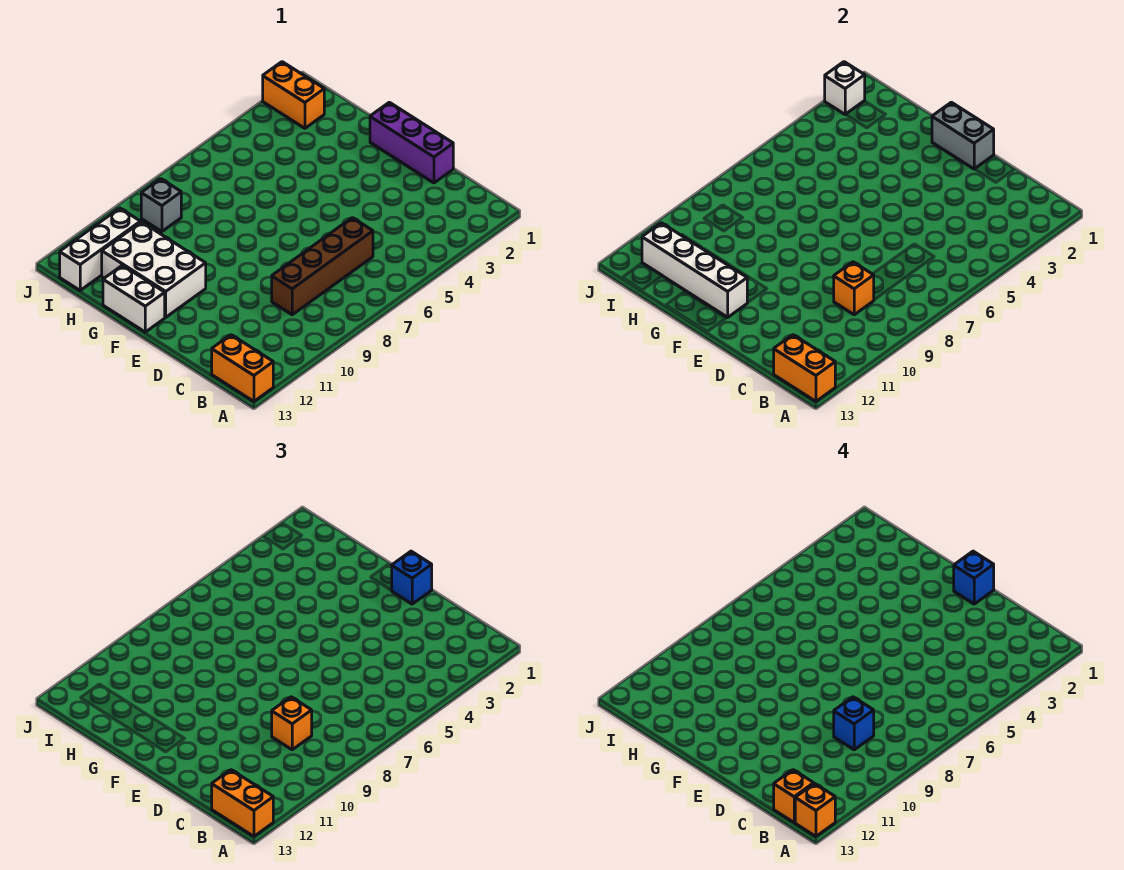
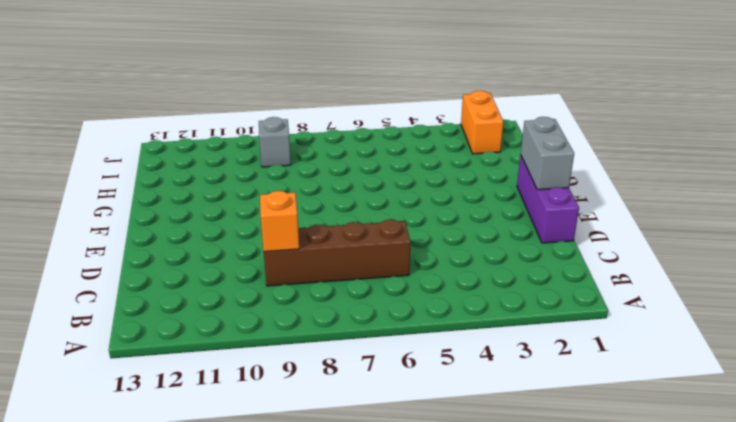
none -> orange brick A13:B13 level 1
none -> white brick F11:H12 level 1
none -> white brick F13:G13 level 1

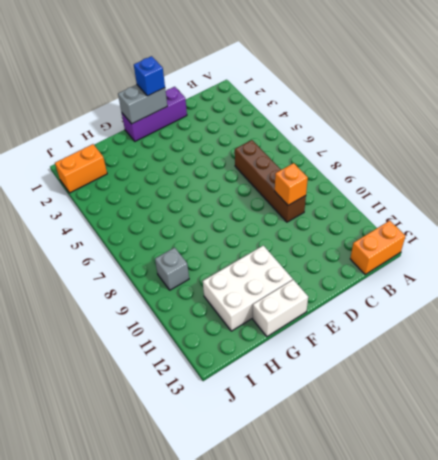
none -> white brick I11:I13 level 1
none -> orange brick A13:B13 level 2
none -> white brick F12:I12 level 2

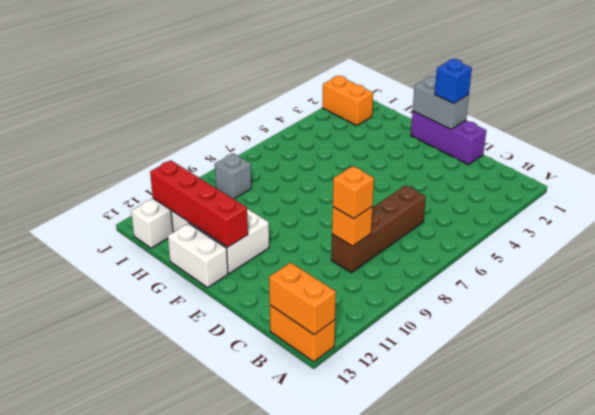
red brick F12:I12 level 2 -> white brick F12:I12 level 2
none -> white brick J2 level 2
none -> orange brick A13:B13 level 3
none -> orange brick A13 level 4

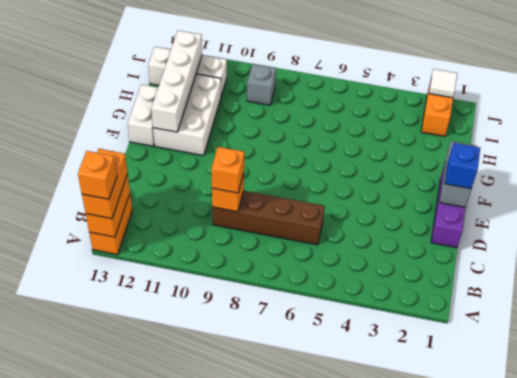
white tile J2 level 2 -> white brick J2 level 2
none -> orange brick B13 level 4
none -> blue brick C9 level 4
none -> blue brick E1 level 4

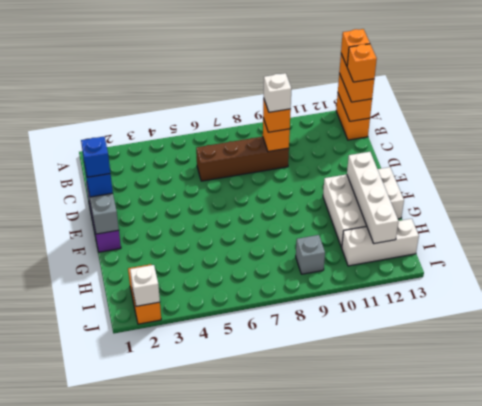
white brick C9 level 4 -> blue brick C9 level 4

